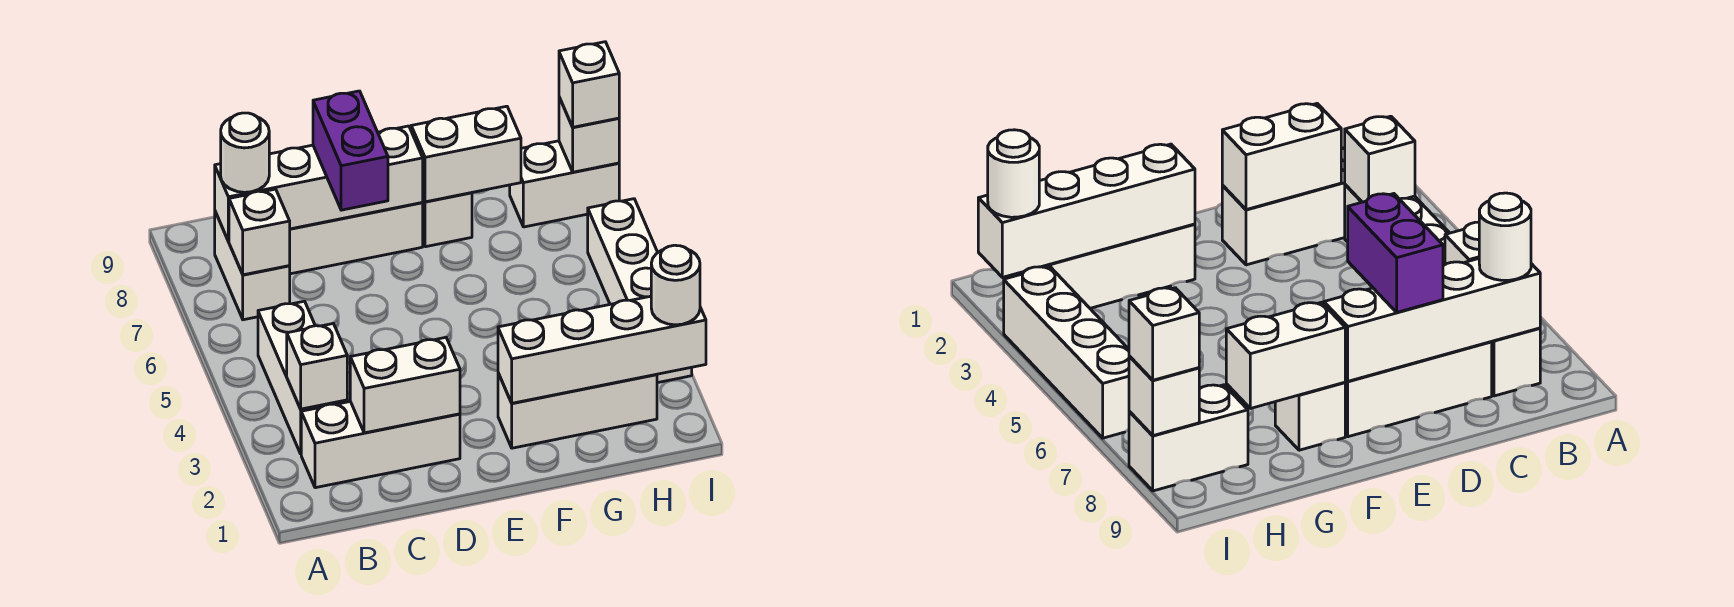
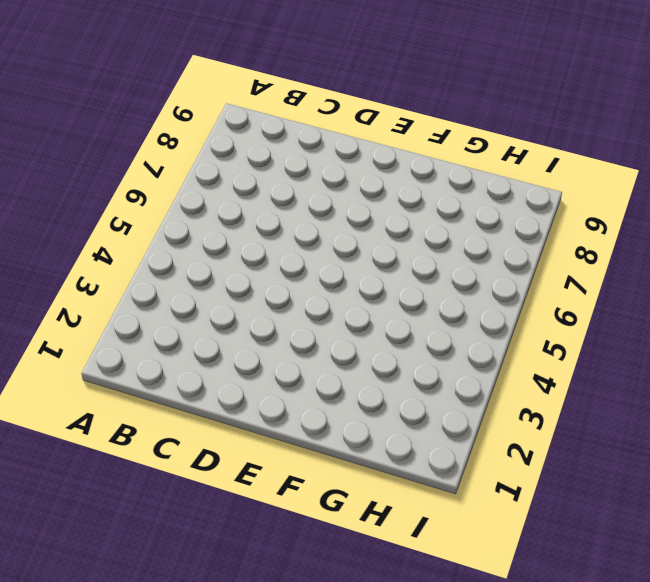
none -> white brick B2:D2 level 1
none -> white brick B3:B5 level 1
none -> white brick B7:B8 level 1

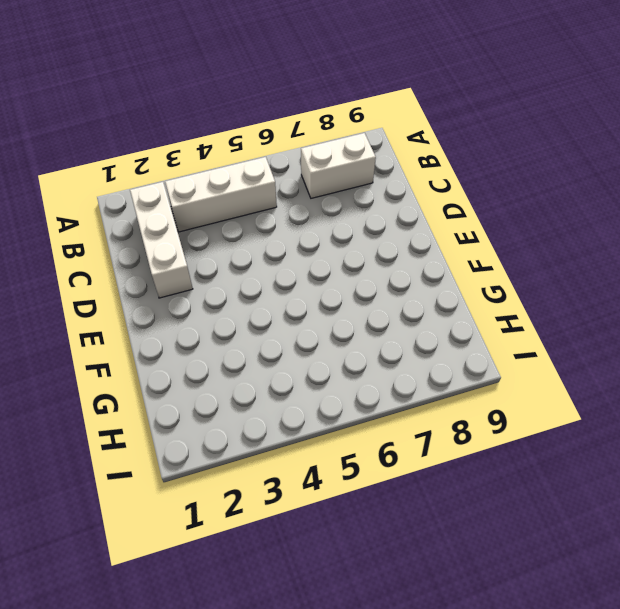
none -> white brick C8:E8 level 1
none -> white brick F2:H2 level 1
none -> white brick F8 level 1

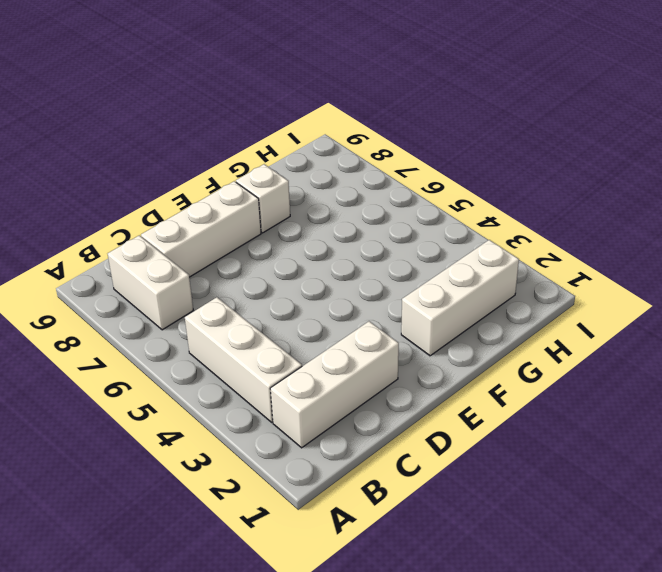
none -> white brick H8:I8 level 1
none -> white brick I3:I6 level 1
none -> white brick B3 level 2

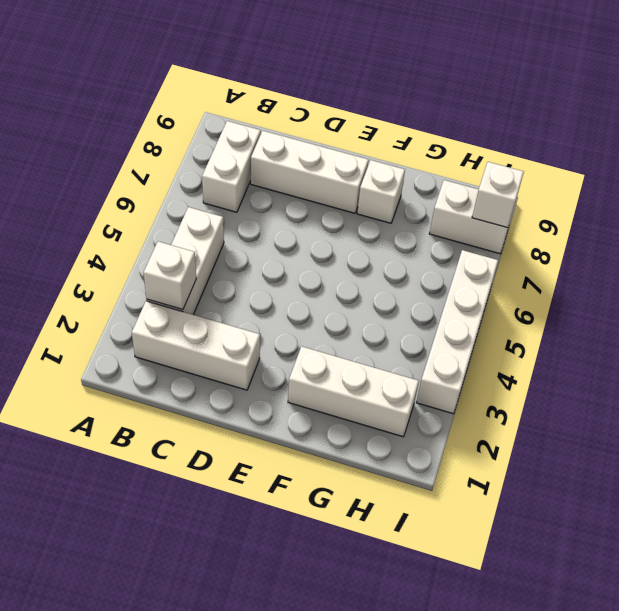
none -> white brick B7 level 2
none -> white brick B8:E8 level 2
none -> white brick C2:D2 level 2

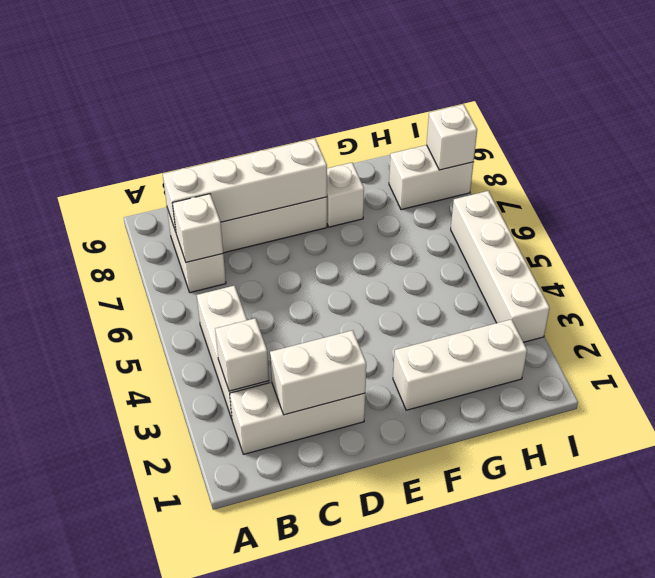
none -> white brick F2:I2 level 2
none -> white brick F8:G8 level 2
none -> white round brick B8 level 3

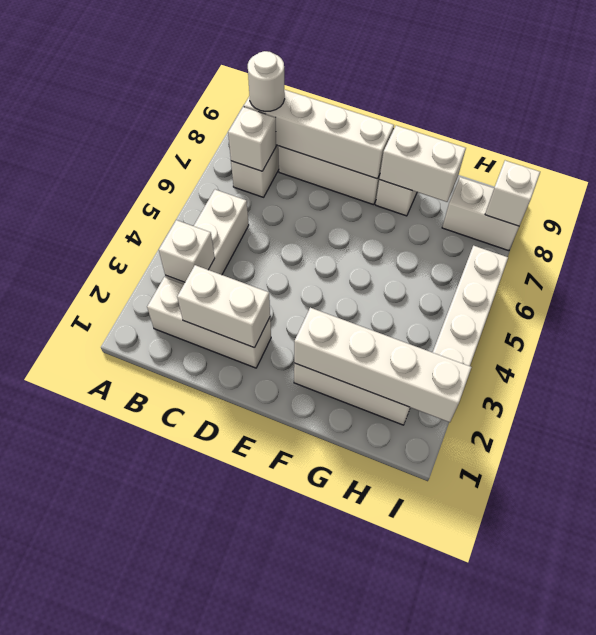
none -> purple brick D7:D8 level 3
none -> white round brick I2 level 3
none -> white brick I8 level 3

